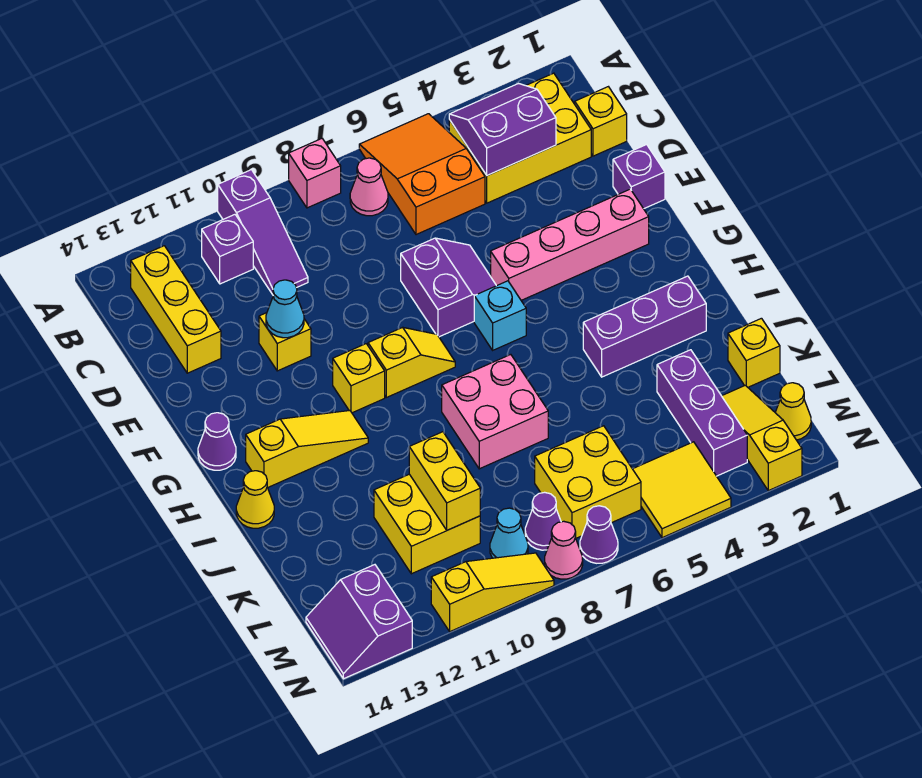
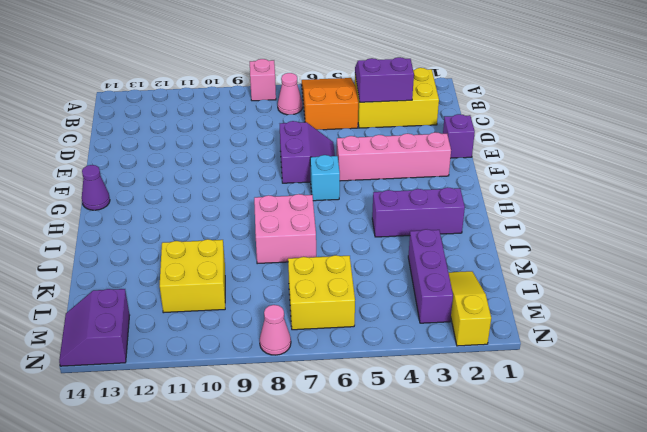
none -> purple slope A10:C10 level 1 top A
none -> purple brick B11 level 1
none -> yellow brick B13:D13 level 1
none -> yellow brick C1 level 1

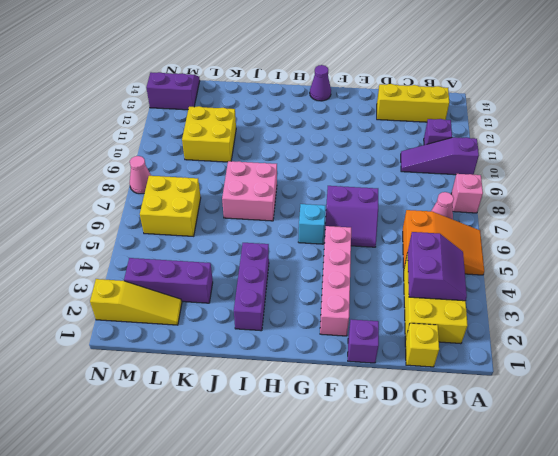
none -> yellow brick E11 level 1
none -> yellow slope G8:G9 level 1 top 9
none -> yellow brick G10 level 1
none -> yellow slope H11:H13 level 1 top 13

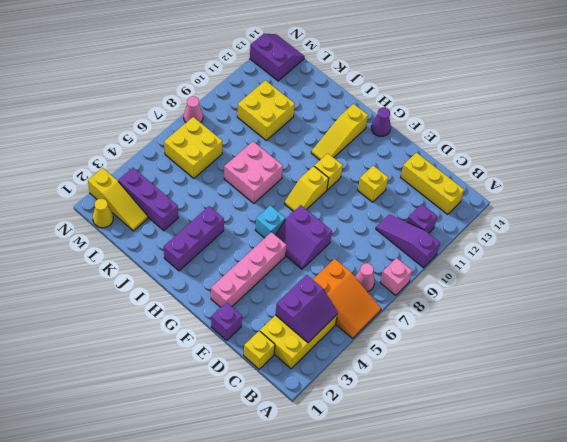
none -> yellow cone I14 level 1
none -> yellow brick K1 level 1
none -> yellow tile M4:N5 level 1
none -> purple cone M8 level 1

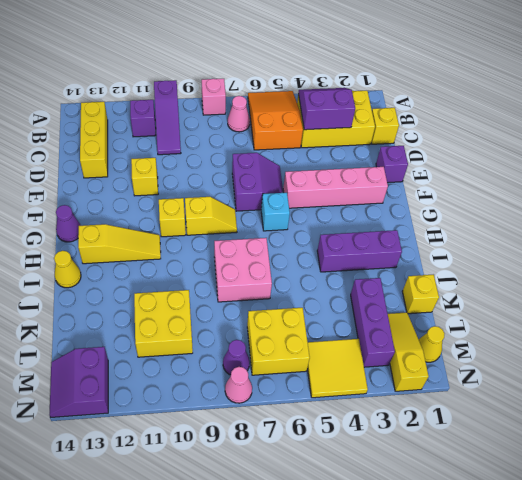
none -> cyan cone M9 level 1
none -> purple cone N7 level 1
none -> yellow slope N9:N11 level 1 top 11
none -> cyan cone E11 level 2

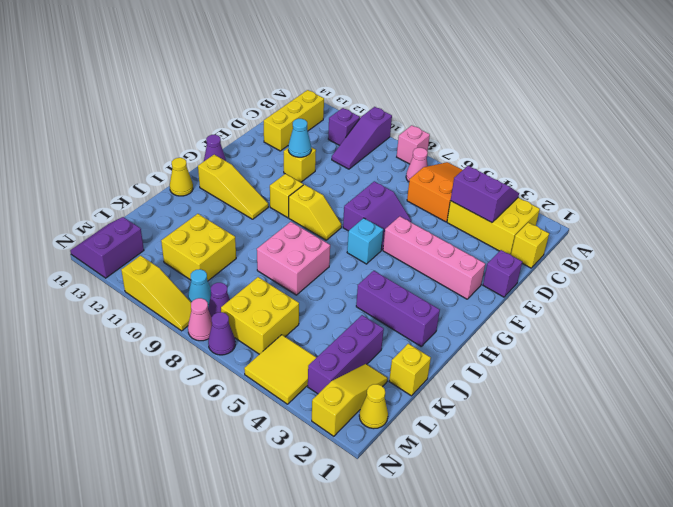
none -> yellow brick K10:L10 level 2

